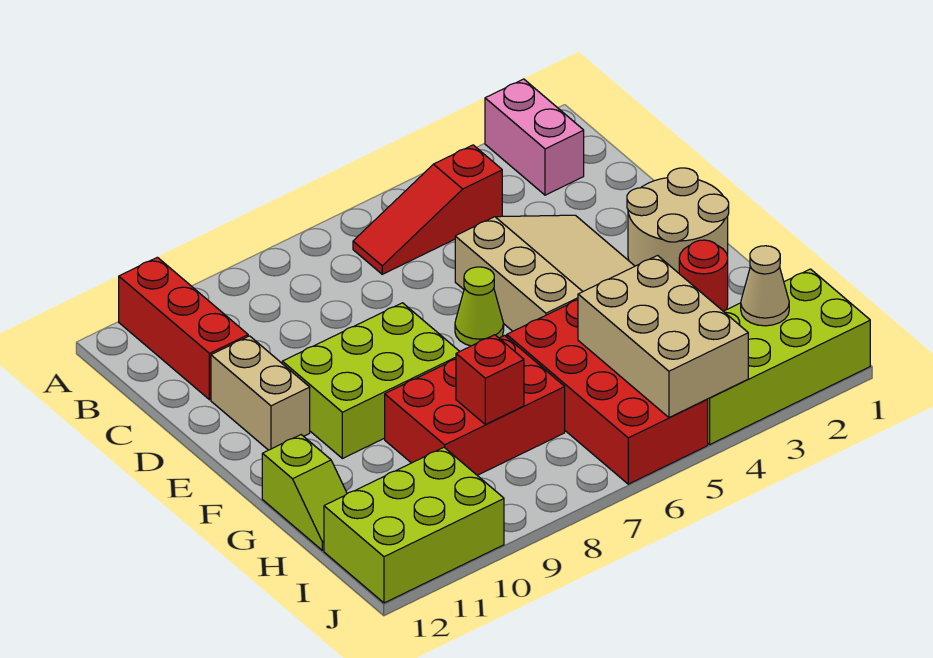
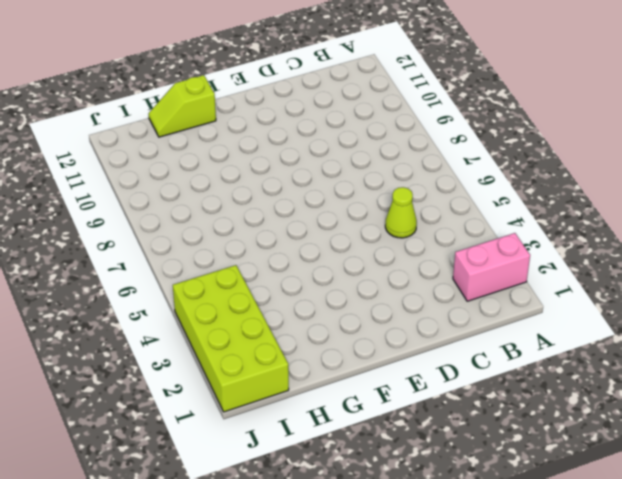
lime cone C5 level 1 -> lime cone E6 level 1
none -> red brick A11:C11 level 1
none -> red slope B4:B6 level 1 top 4
none -> tan slope D3:F5 level 1 top 5

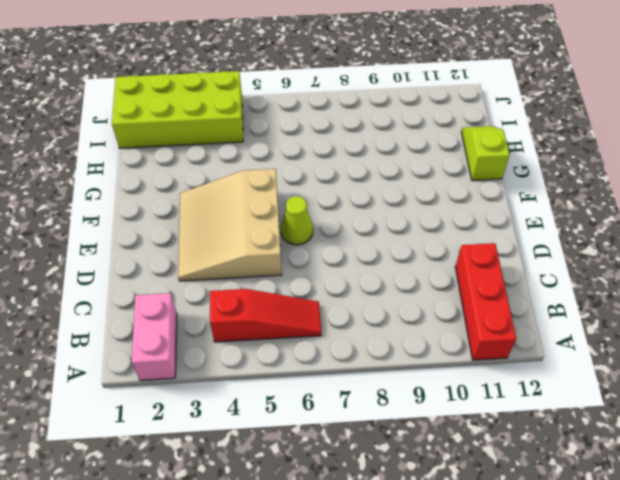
none -> tan brick D11:E11 level 1
none -> tan round brick E1:F2 level 1
none -> lime brick E8:F10 level 1

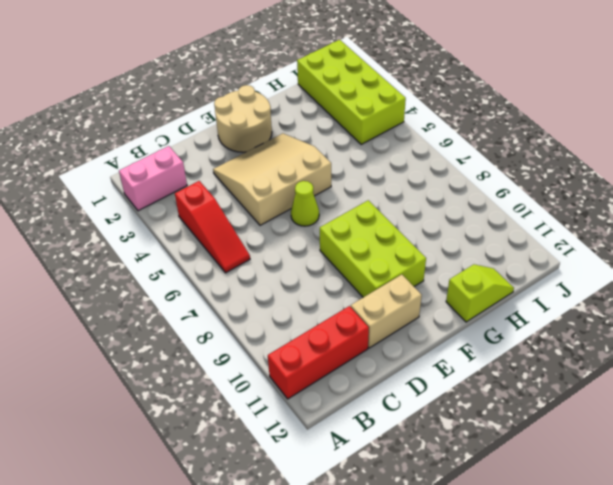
none -> red round brick G2 level 1
none -> red brick G5:J6 level 1
none -> red brick G7:H9 level 1

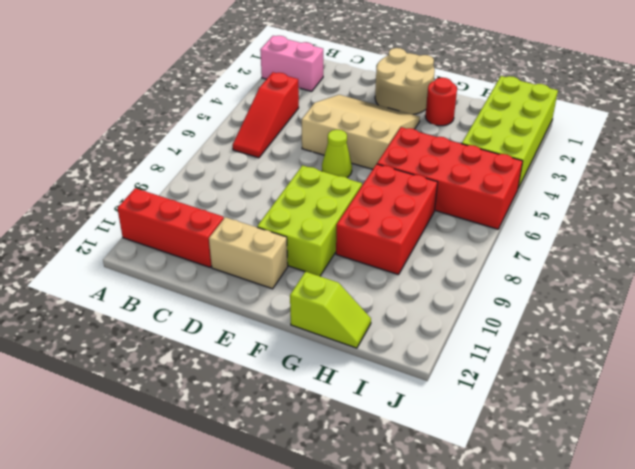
none -> lime brick I10:J12 level 1
none -> tan brick H4:J5 level 2
none -> red brick H8 level 2

